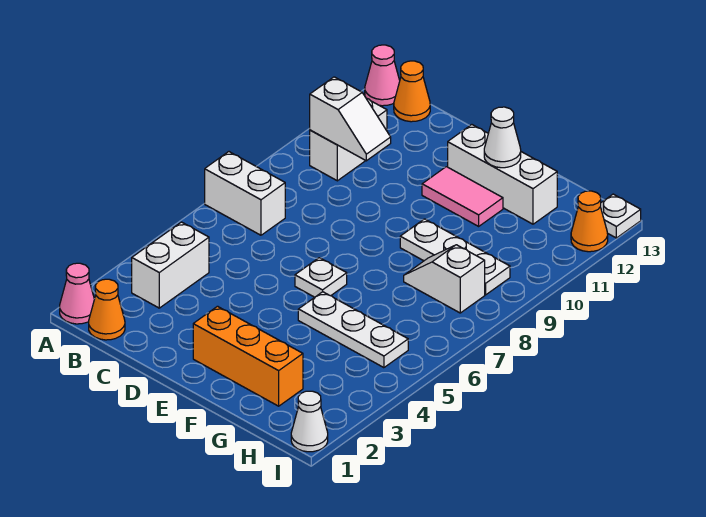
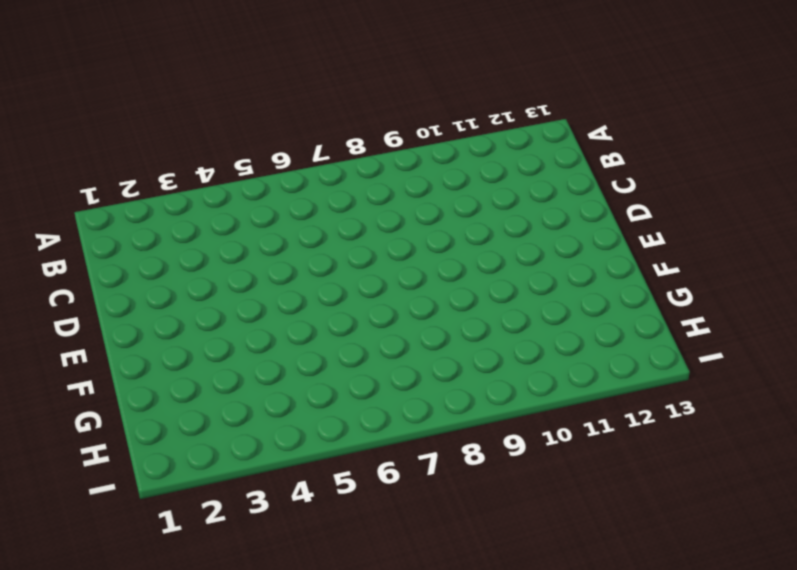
none -> pink cone A1 level 1
none -> white brick A7:B7 level 1
none -> pink cone A13 level 1

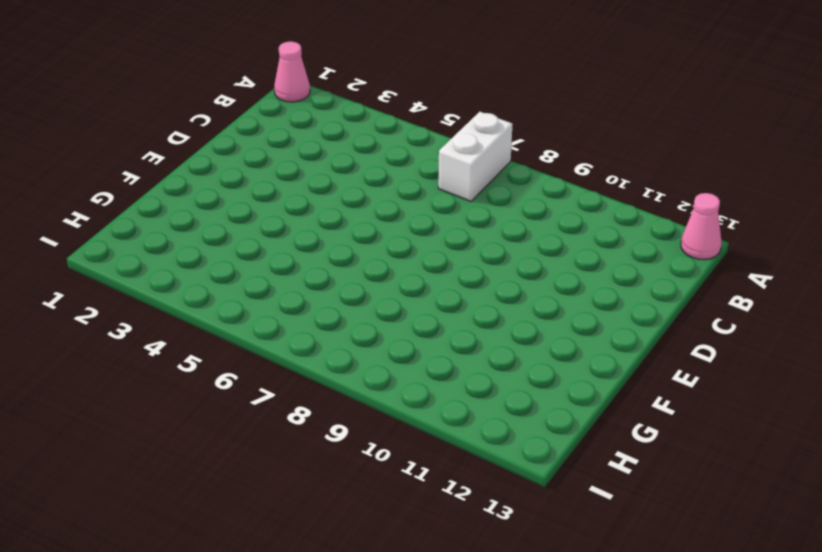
none -> orange cone B1 level 1
none -> white brick B3:B4 level 1
none -> white brick B10:B11 level 1

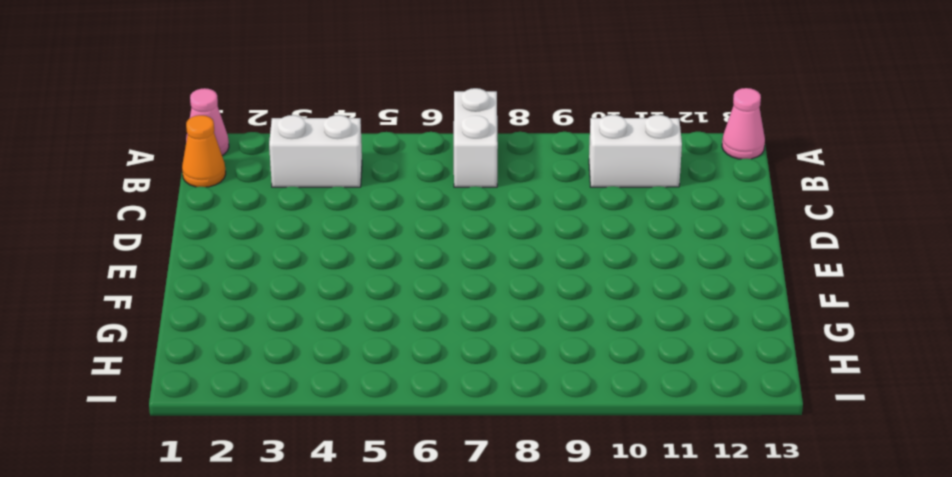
none -> orange cone B13 level 1
none -> orange brick E2:G2 level 1
none -> white plate E6 level 1

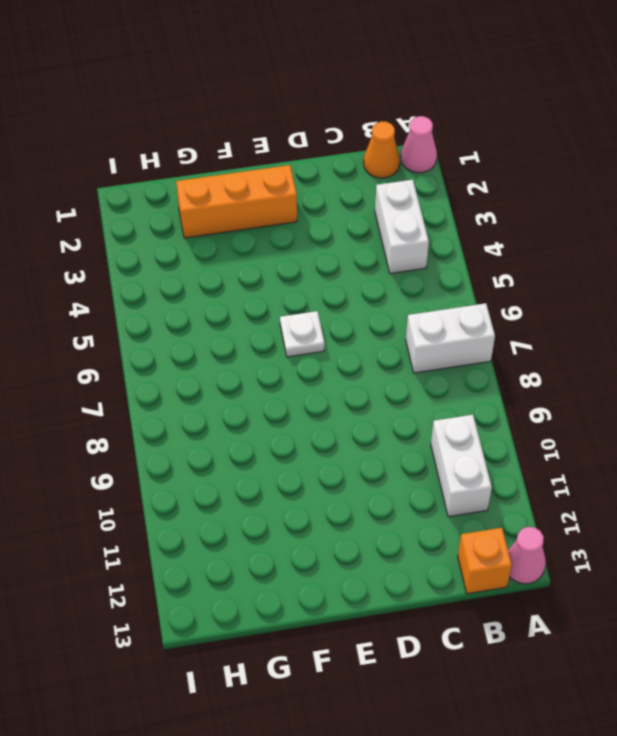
orange brick B13 level 1 -> orange cone B13 level 1
none -> pink tile E11:F11 level 1
none -> white brick E12:G12 level 1
none -> white plate F5:H5 level 1

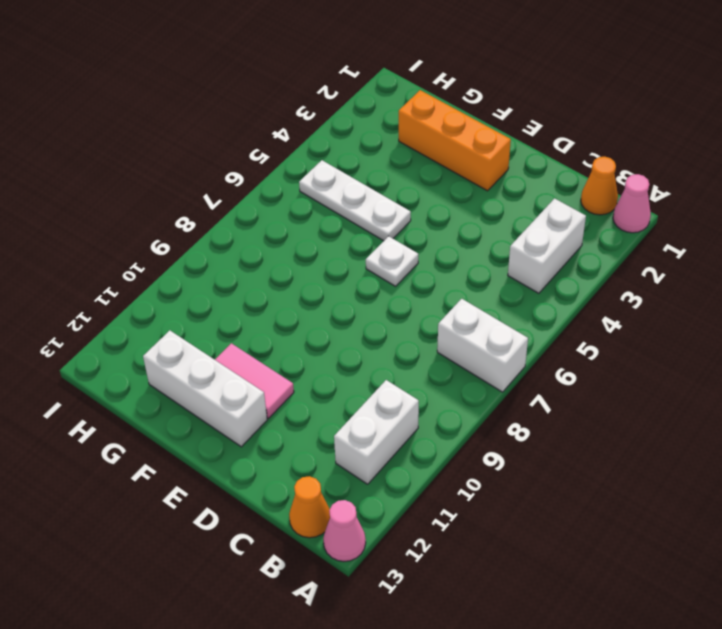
none -> white plate F9:H9 level 1
none -> white slope G8:H8 level 1 top H
none -> white cone I1 level 1

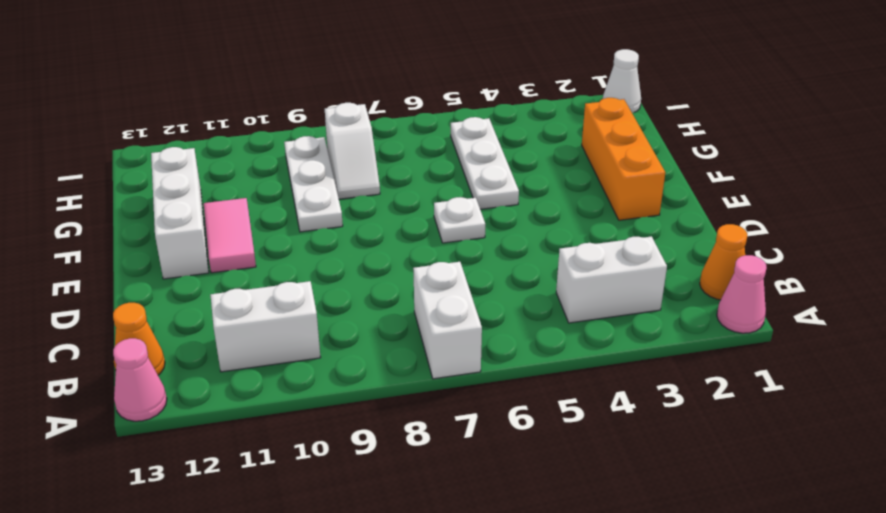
none -> orange cone I12 level 1
none -> white plate I13 level 1
none -> white slope B10:C10 level 2 top B

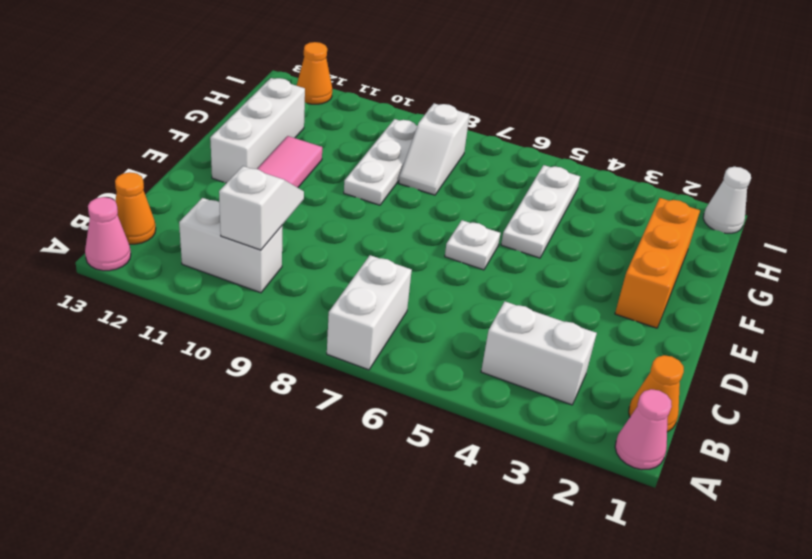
none -> white plate I13 level 1
none -> white cone F12 level 2

